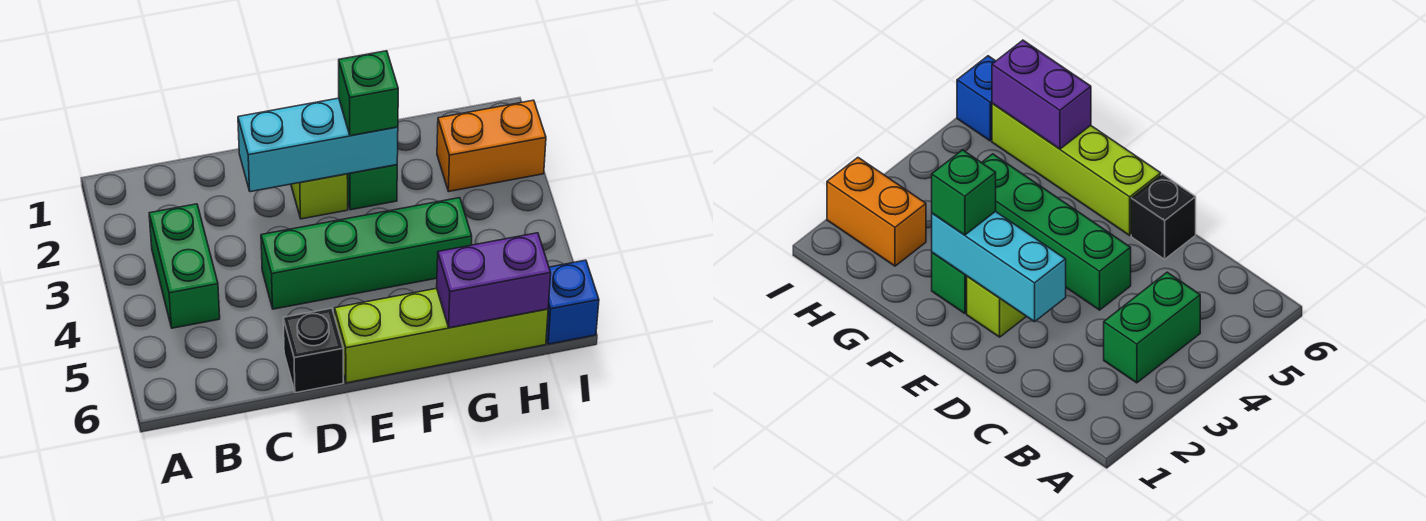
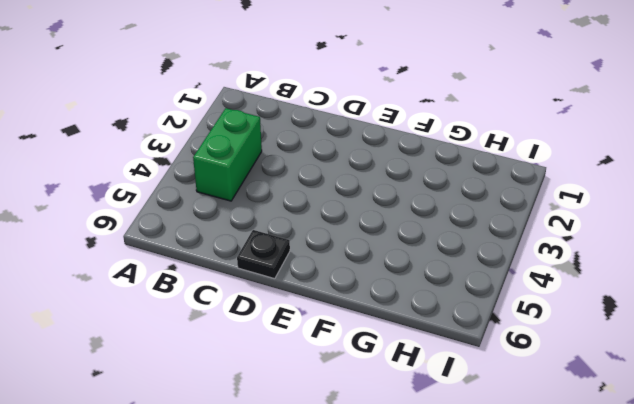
black plate D6 level 1 -> black brick D6 level 1
none -> green brick D4:G4 level 1
none -> lime brick E2 level 1

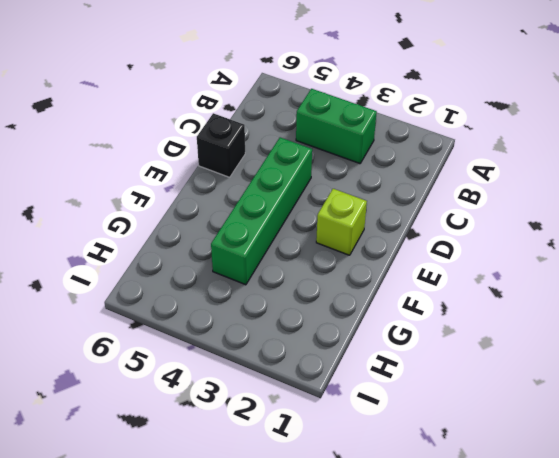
none -> lime brick E6:H6 level 1
none -> green brick F2 level 1

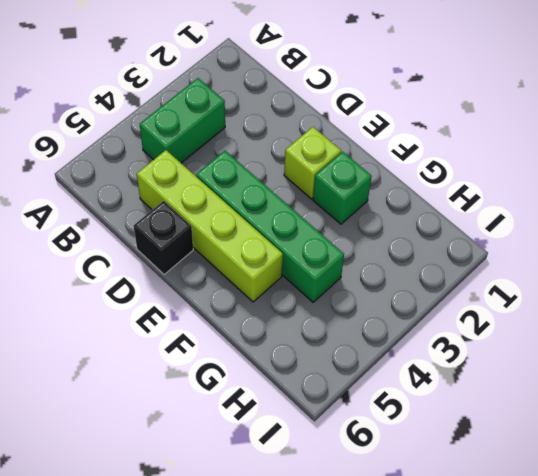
lime brick C5:F5 level 1 -> lime brick E6:H6 level 1
none -> orange brick H2:I2 level 1
none -> blue brick I6 level 1

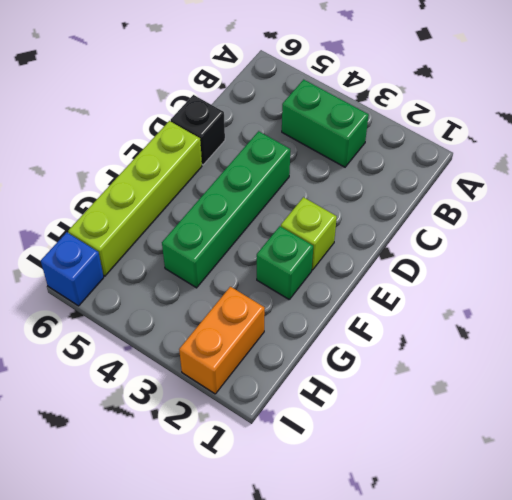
none -> cyan brick D2:F2 level 2
none -> purple brick G6:H6 level 2

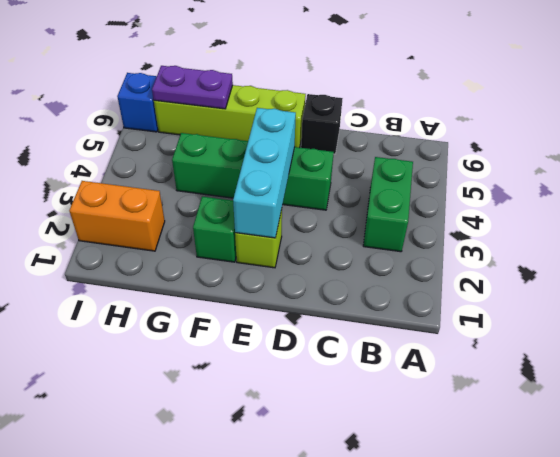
cyan brick E2:E4 level 2 -> cyan brick D2:F2 level 2
purple plate G6:H6 level 2 -> purple brick G6:H6 level 2
none -> green brick F2 level 3

